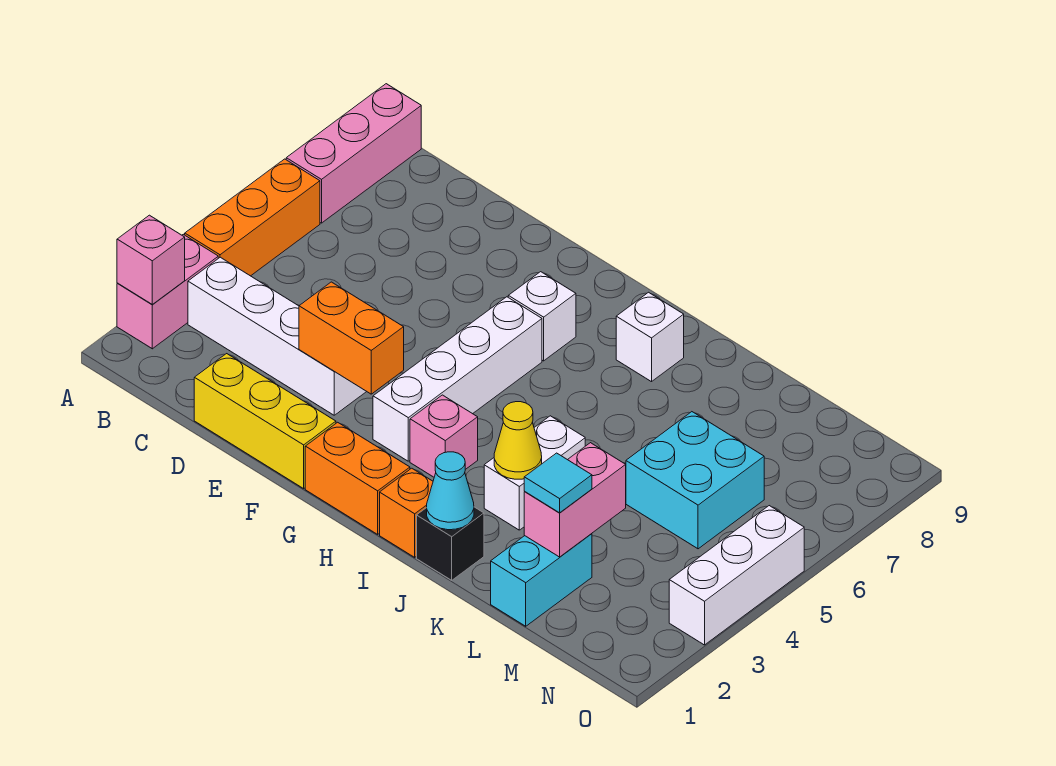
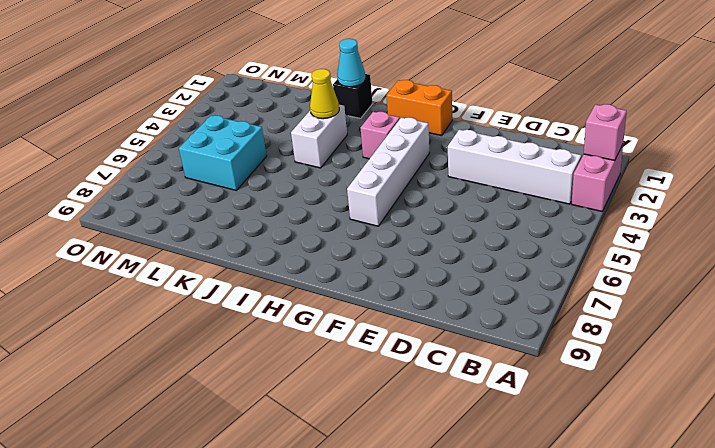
none -> orange brick A4:A6 level 1
none -> pink brick A7:A9 level 1
none -> yellow brick D1:F1 level 1

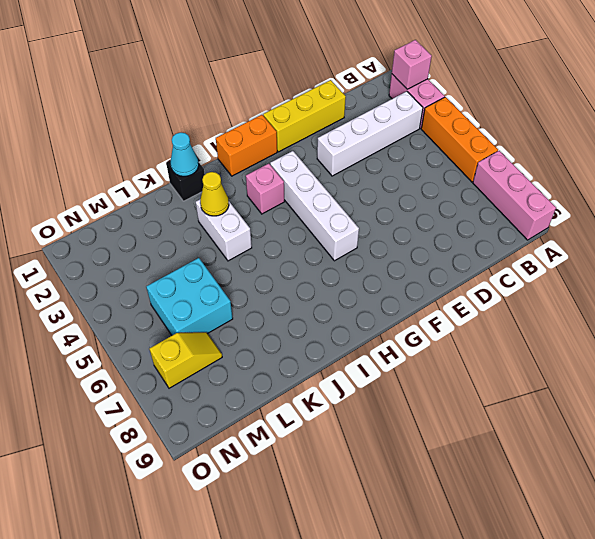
yellow slope M7:N7 level 1 top N -> none
none -> white brick G7 level 1
none -> orange brick I1 level 1
none -> white brick I8 level 1

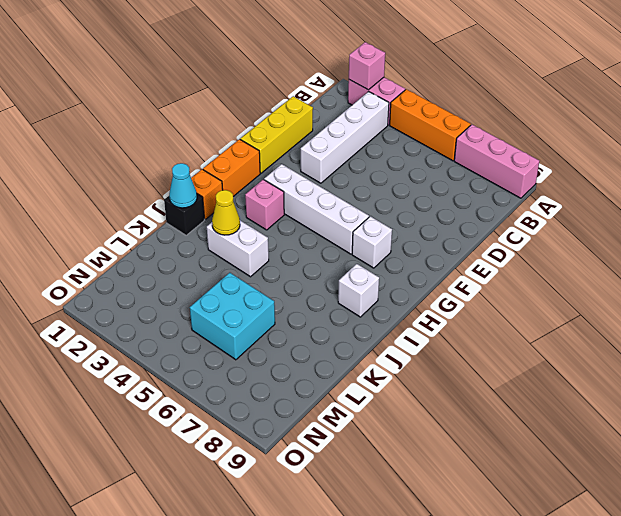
none -> cyan brick L1:L2 level 1
none -> white brick O3:O5 level 1
none -> orange brick E3:F3 level 2

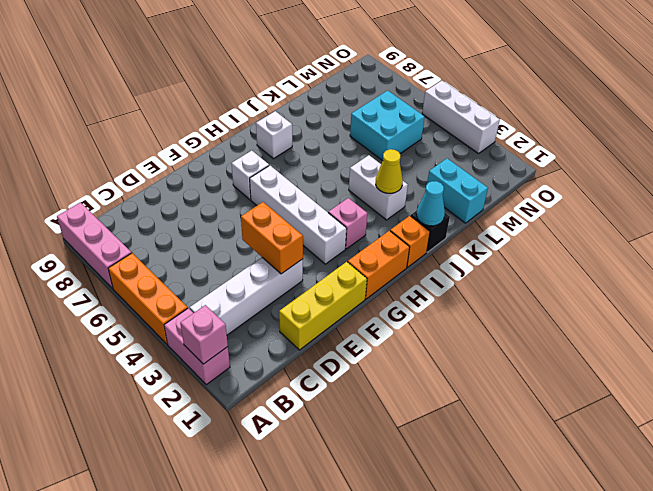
orange brick E3:E4 level 2 -> orange brick E3:F3 level 2
none -> pink brick L2:L3 level 2
none -> cyan tile L2 level 3

